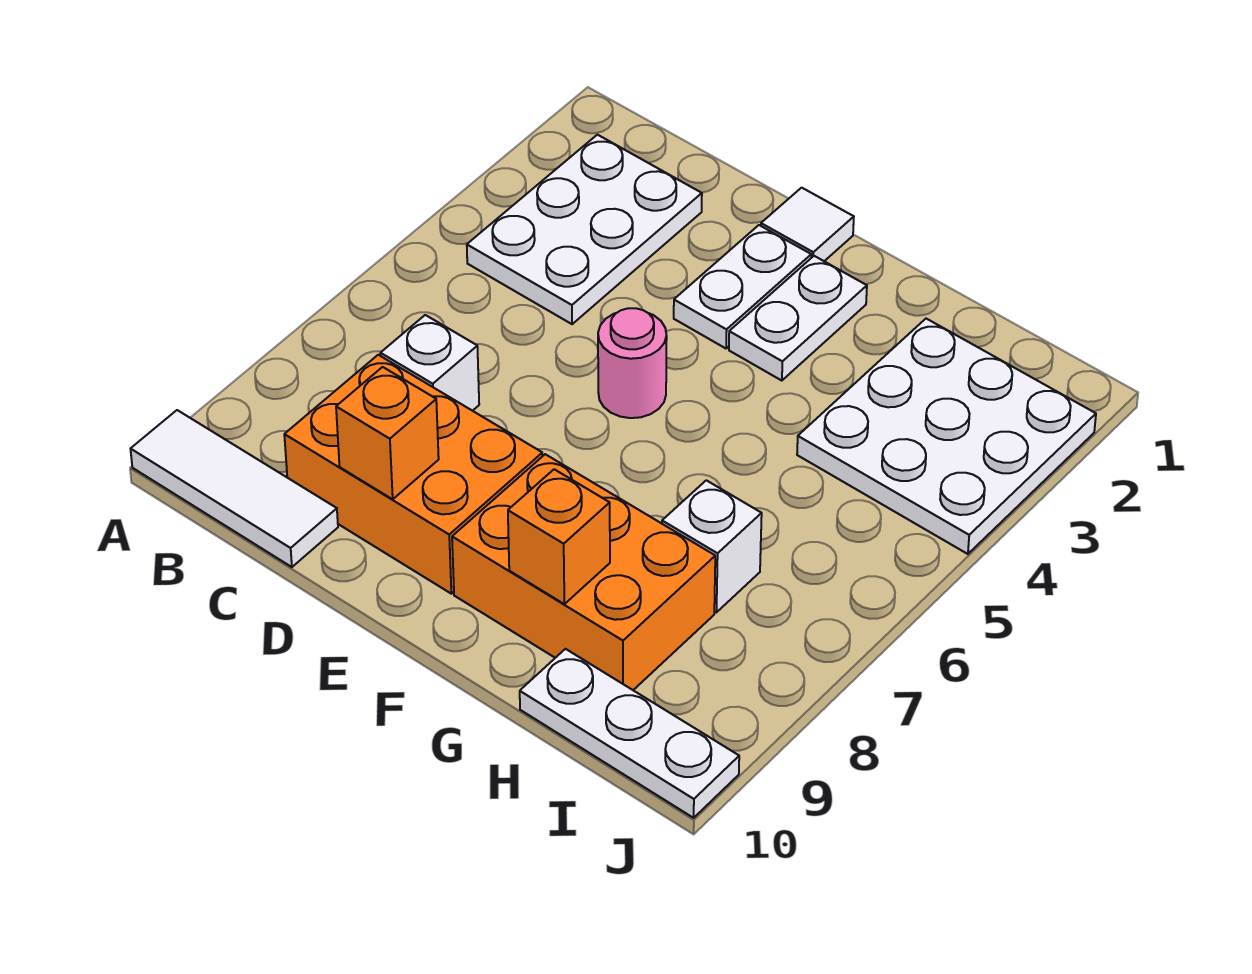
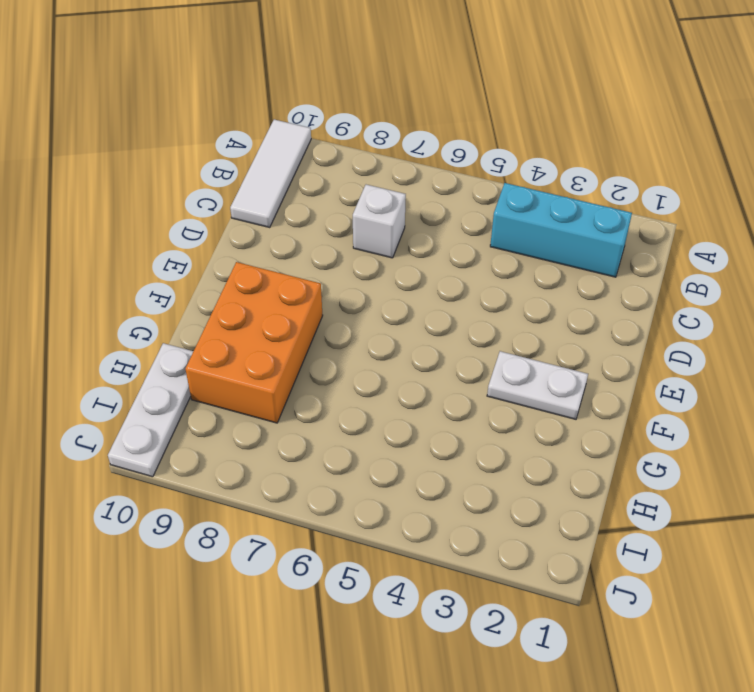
cyan brick B2:B4 level 1 -> white plate B2:C4 level 1
none -> orange brick C8:E9 level 1
none -> white tile E1 level 1
none -> white plate E2:E3 level 1

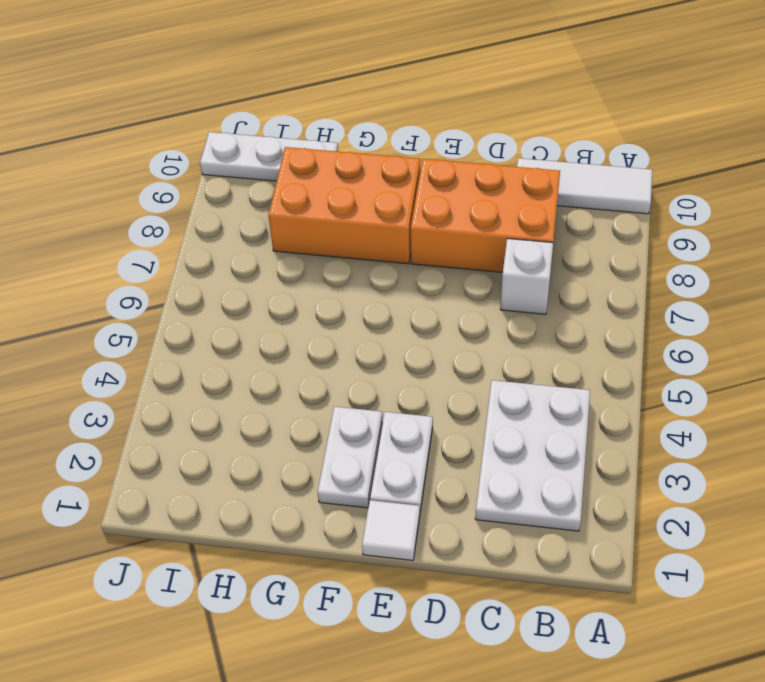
none -> pink round brick E5 level 1
none -> white plate H2:J4 level 1
none -> white brick H7 level 1

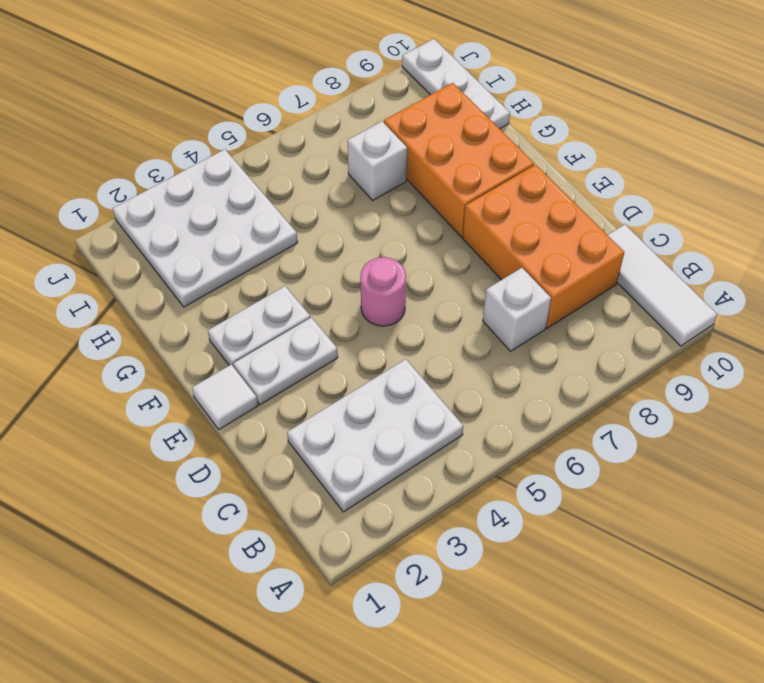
none -> orange brick D9 level 2
none -> orange brick G9 level 2

